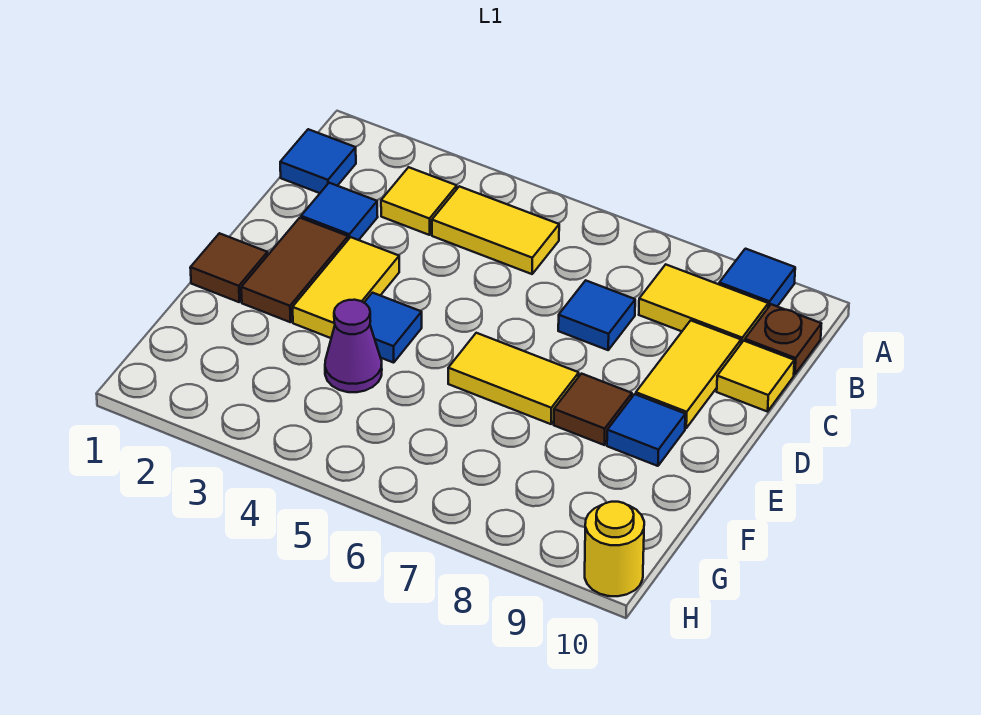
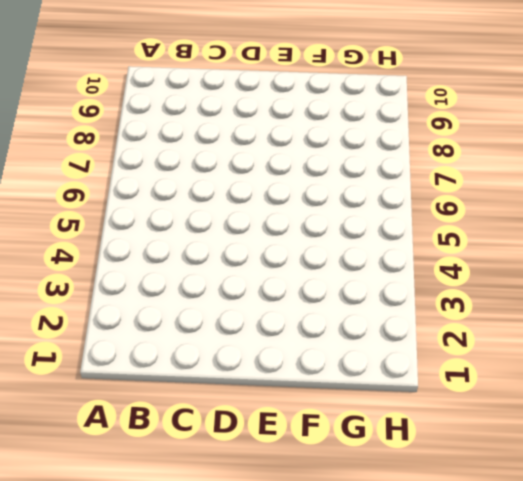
none -> blue tile A9 level 1
none -> blue tile B1 level 1
none -> yellow tile B3 level 1

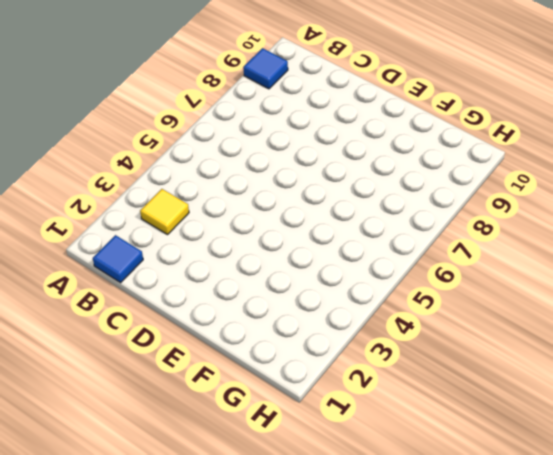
none -> yellow tile B4:B5 level 1
none -> yellow tile B8:B9 level 1
none -> brown plate B10 level 1

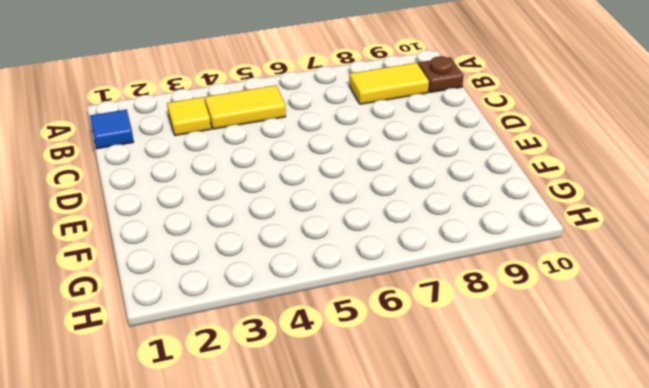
none -> blue tile A9 level 1
none -> blue tile C2 level 1
none -> blue tile C7 level 1

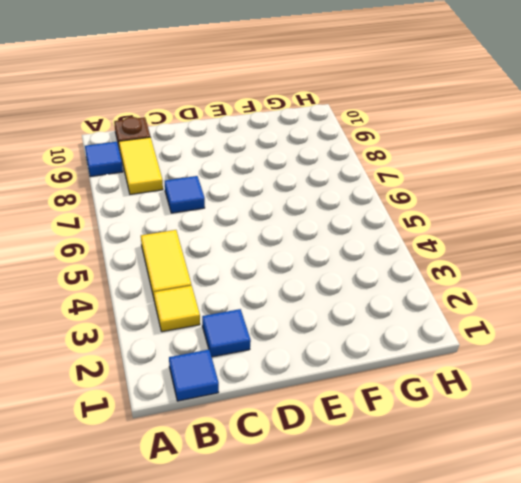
none -> yellow tile C9:D9 level 1
none -> yellow tile C10 level 1
none -> brown tile D2:E2 level 1

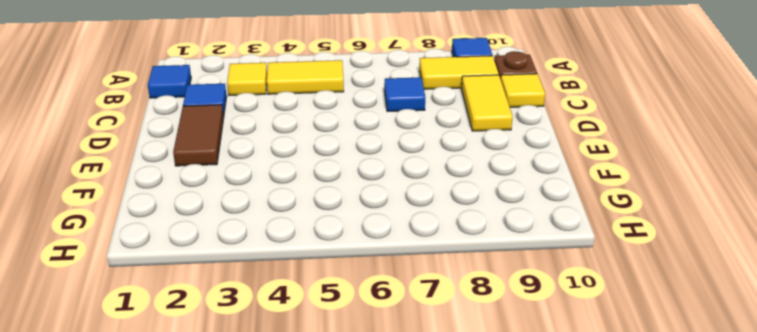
none -> yellow tile D3:E3 level 1
none -> brown tile E1 level 1
none -> blue tile E4 level 1

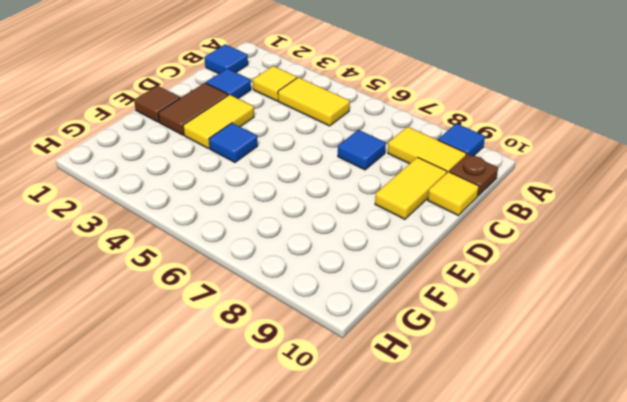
none -> yellow tile E6:E7 level 1
none -> brown tile E8 level 1
none -> blue tile E9 level 1

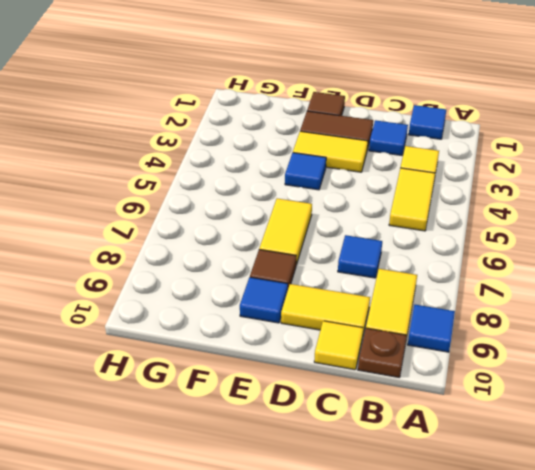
none -> purple cone F4 level 1
none -> yellow round brick H10 level 1

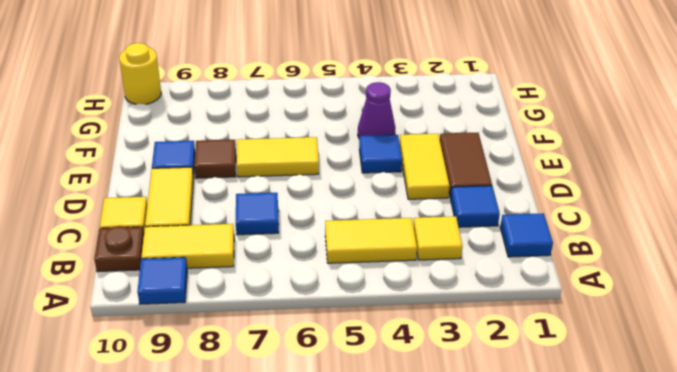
none -> brown tile E1 level 1

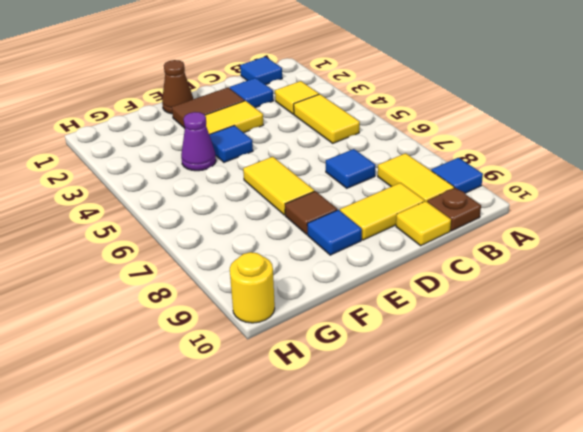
brown cone E1 level 1 -> brown tile E1 level 1

